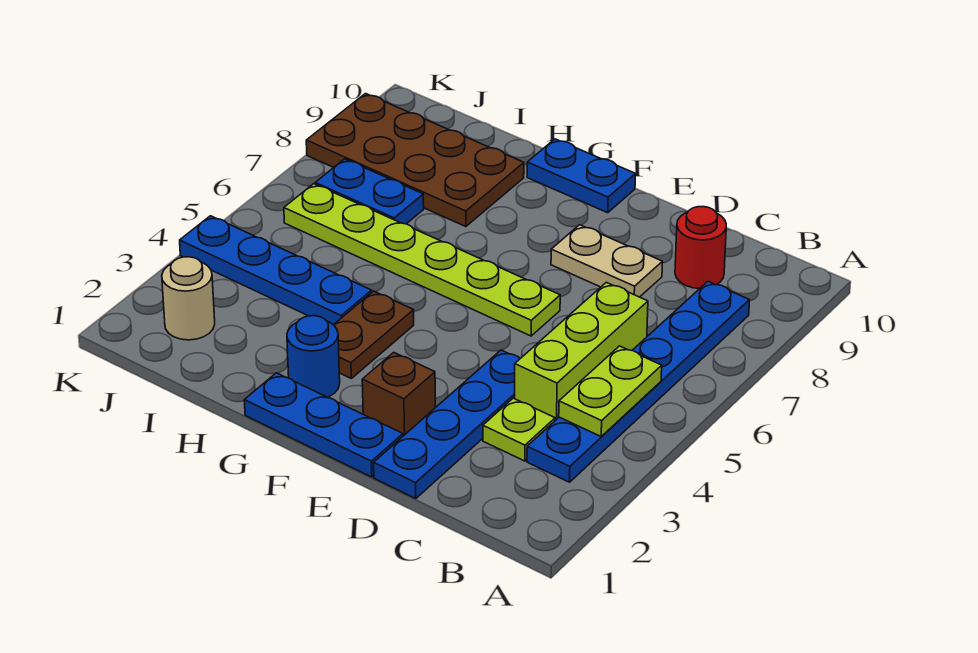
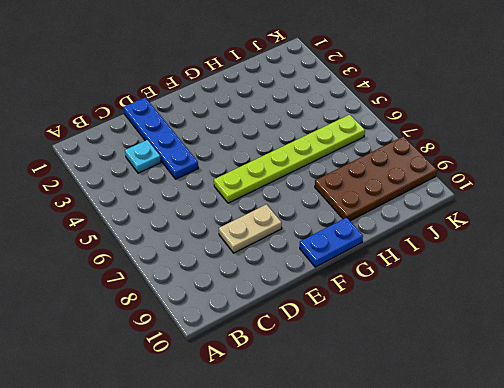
cyan plate C3 level 1 -> lime plate C3 level 1
none -> blue plate B3:B8 level 1
none -> lime brick C4:C6 level 1
none -> red round brick C9 level 1

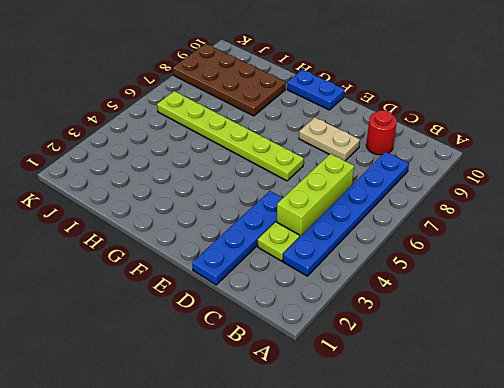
none -> blue plate E1:G1 level 1
none -> brown brick E2 level 1
none -> blue round brick G2 level 1

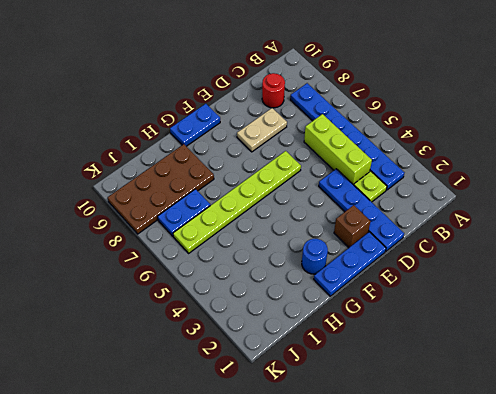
none -> brown plate G3:G4 level 1
none -> blue plate H4:K4 level 1
none -> tan round brick J2 level 1

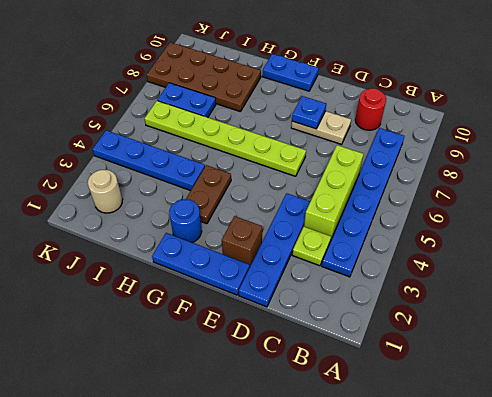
blue plate E8 level 2 -> none
none -> lime plate B4:B5 level 2

